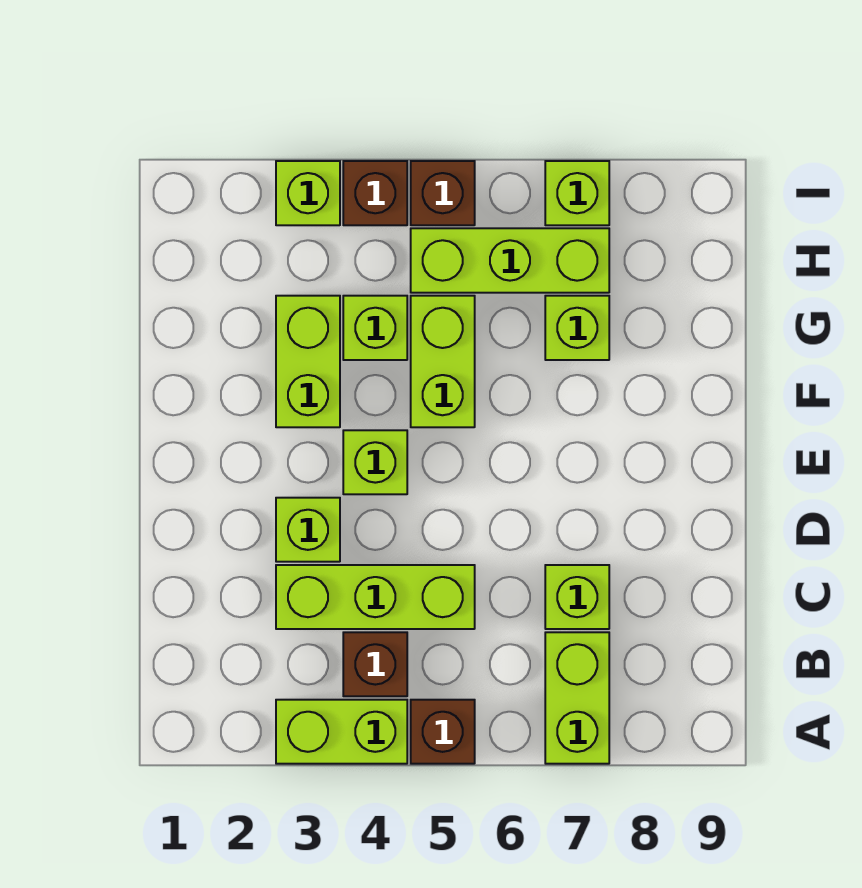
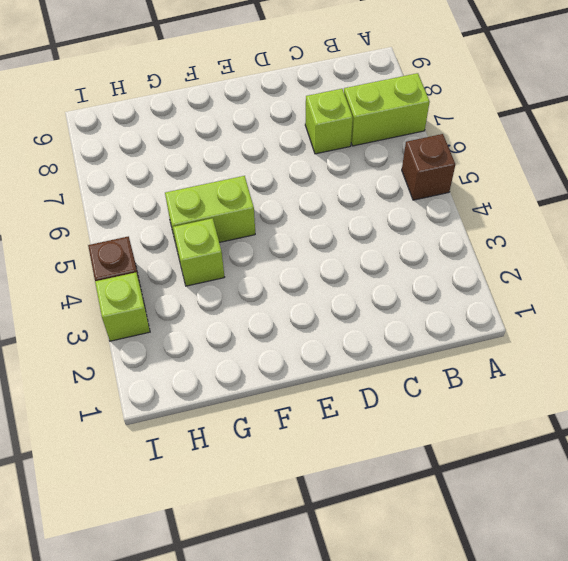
none -> lime brick A3:A4 level 1
none -> brown brick B4 level 1
none -> lime brick C3:C5 level 1

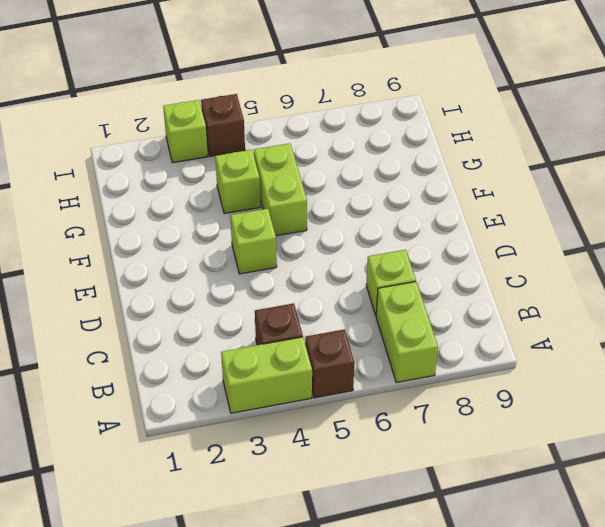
none -> lime brick C3:C5 level 1
none -> lime brick D3 level 1
none -> lime brick F3:G3 level 1

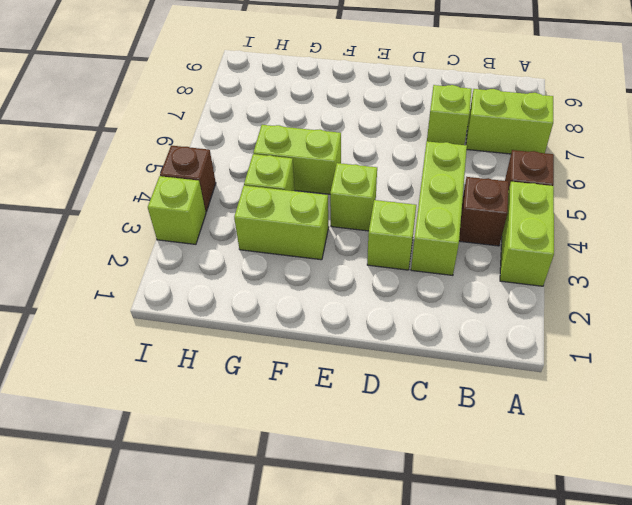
none -> lime brick G7 level 1
none -> lime brick H5:H7 level 1
none -> brown brick I5 level 1

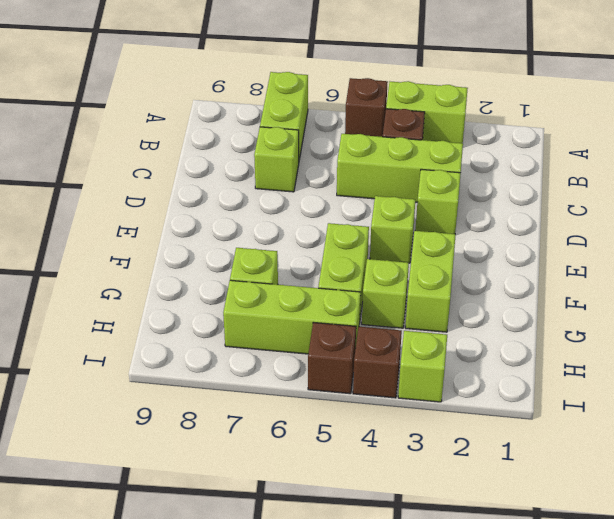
none -> lime brick I7 level 1

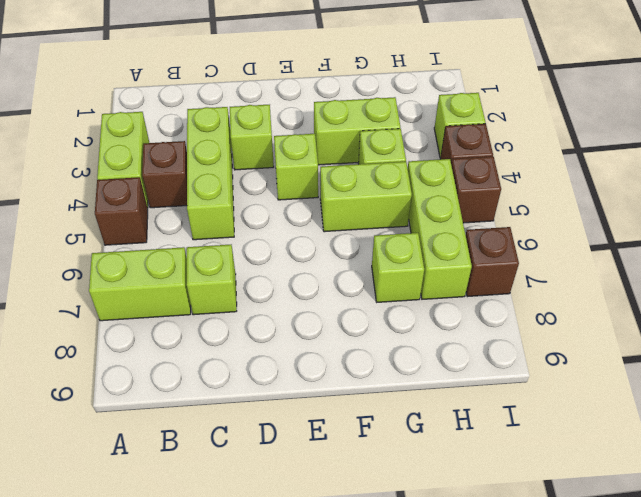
brown brick I7 level 1 -> lime brick I7 level 1

